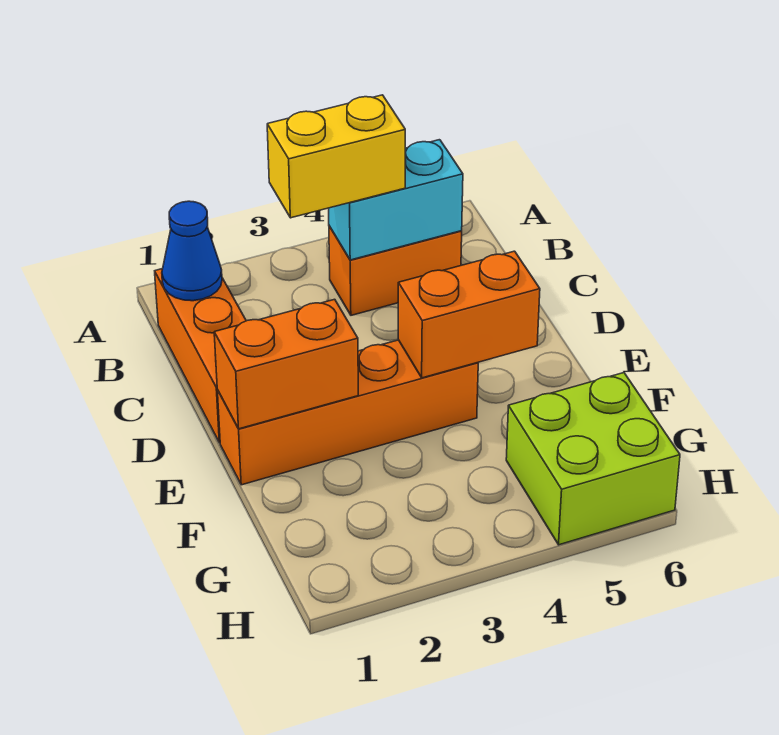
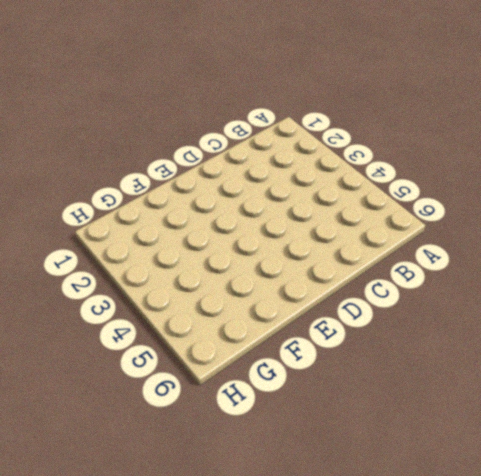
none -> orange brick B1:D1 level 1
none -> orange brick B4:B5 level 1

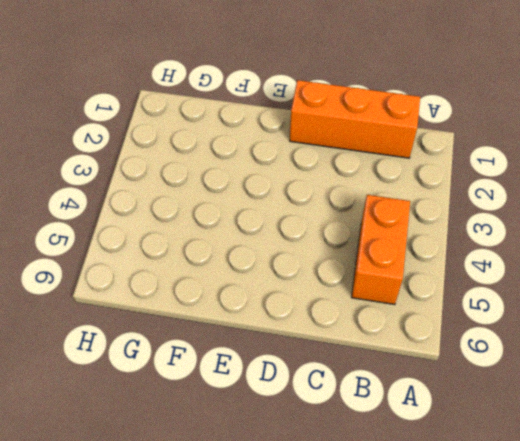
none -> orange brick E1:E4 level 1
none -> lime brick G5:H6 level 1

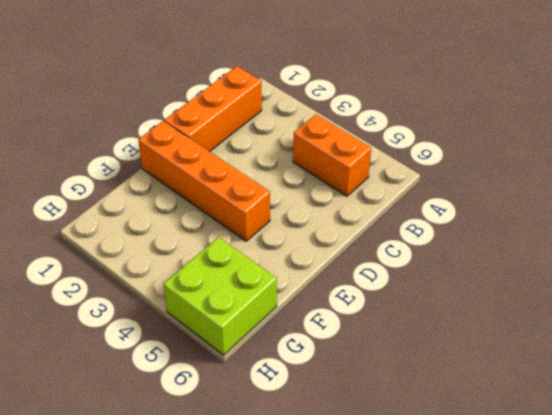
none -> blue cone B1 level 2
none -> cyan brick B4:B5 level 2

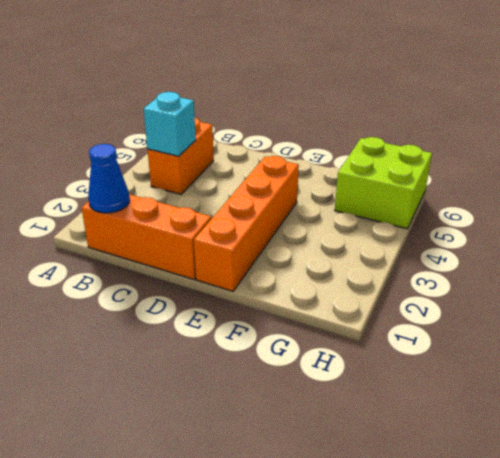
cyan brick B4 level 2 -> cyan brick B4:B5 level 2
none -> orange brick E1:E2 level 2
none -> orange brick E4:E5 level 2

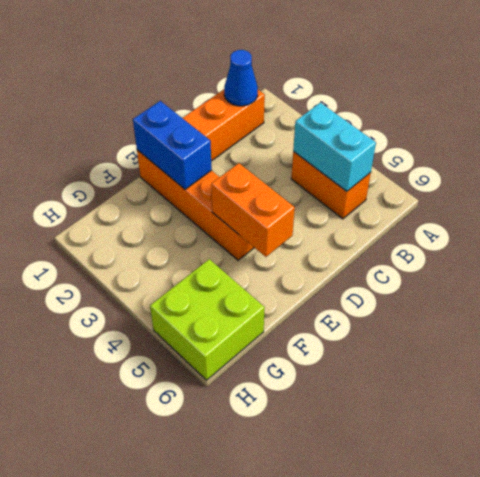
blue brick E1:E2 level 2 -> orange brick E1:E2 level 2
none -> yellow brick B3:B4 level 3

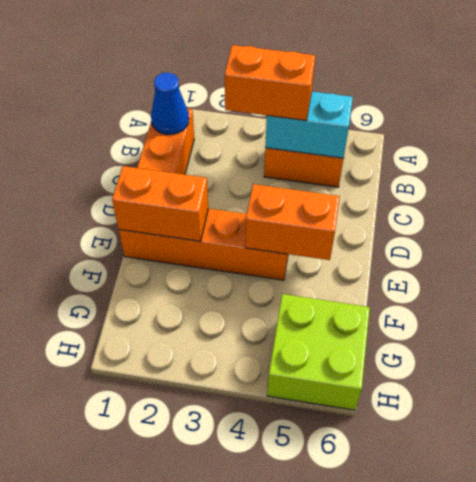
orange brick B3:B4 level 3 -> yellow brick B3:B4 level 3

